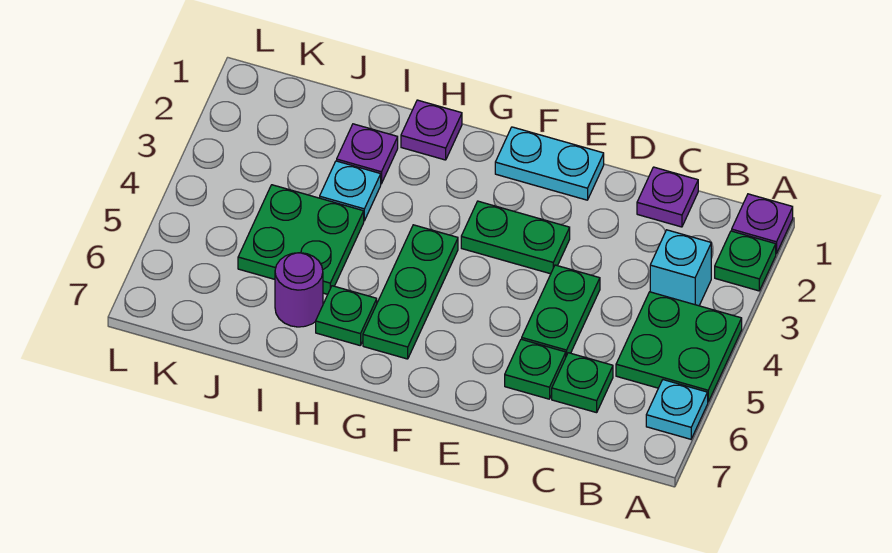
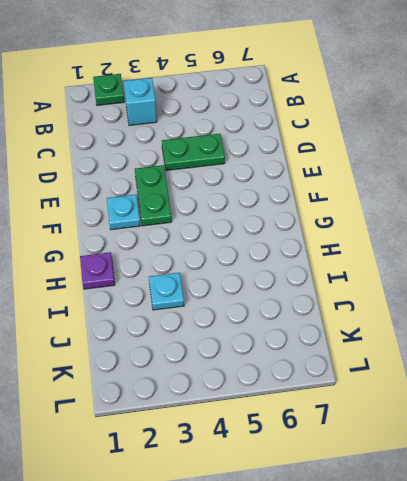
cyan plate F2 level 1 -> cyan plate A6 level 1
none -> purple plate A1 level 1
none -> green plate A4:B5 level 1
none -> purple plate C1 level 1

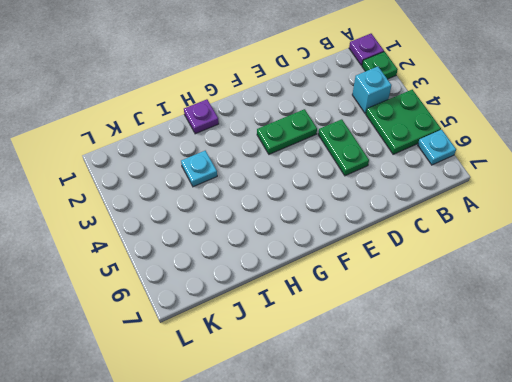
none -> purple plate C1 level 1
none -> green plate C6 level 1
none -> green plate D6 level 1

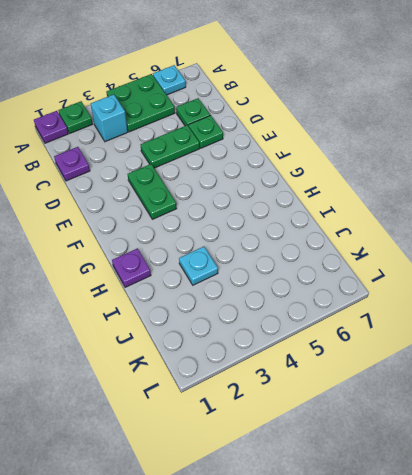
none -> cyan plate E1:F1 level 1
none -> green plate G4:G6 level 1
none -> green plate H6 level 1

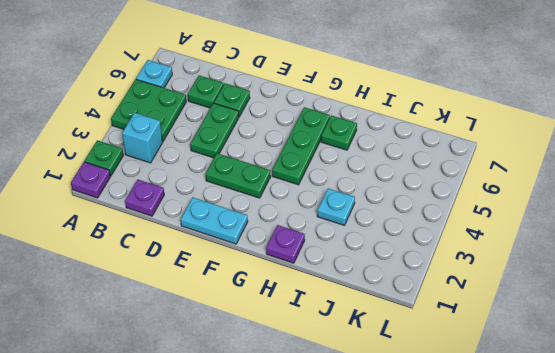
none -> purple plate I2 level 1
none -> green plate I4:J5 level 1
none -> purple round brick I6 level 1

